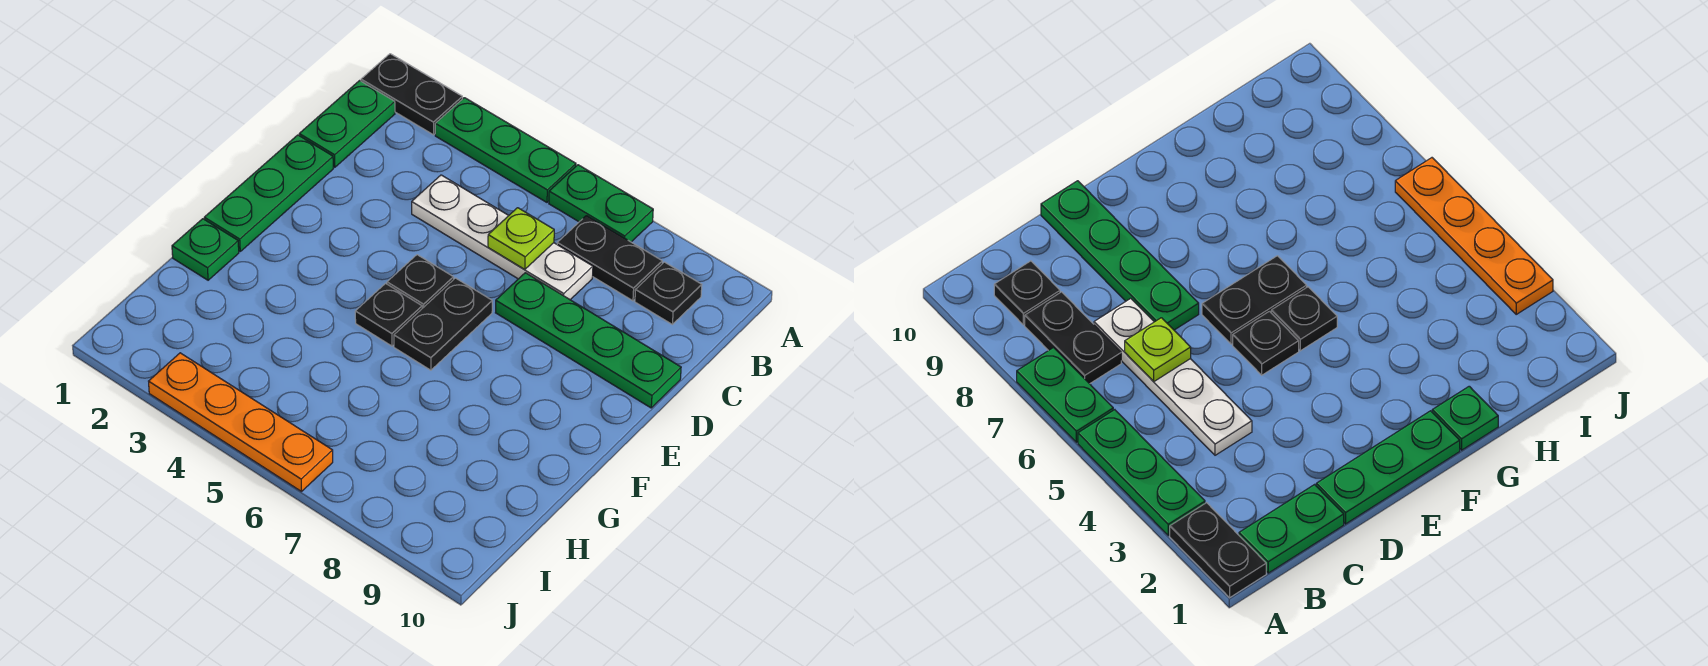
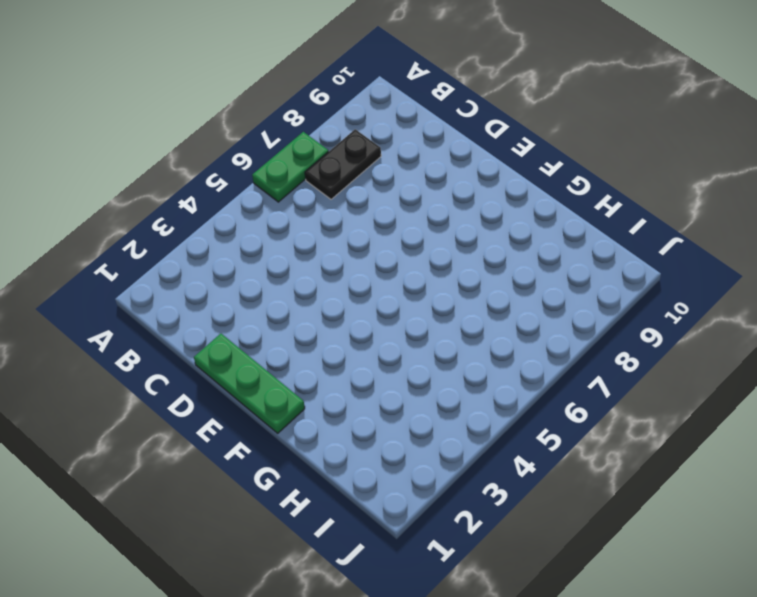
none -> black plate A1:A2 level 1
none -> green plate A3:A5 level 1
none -> green plate B1:C1 level 1

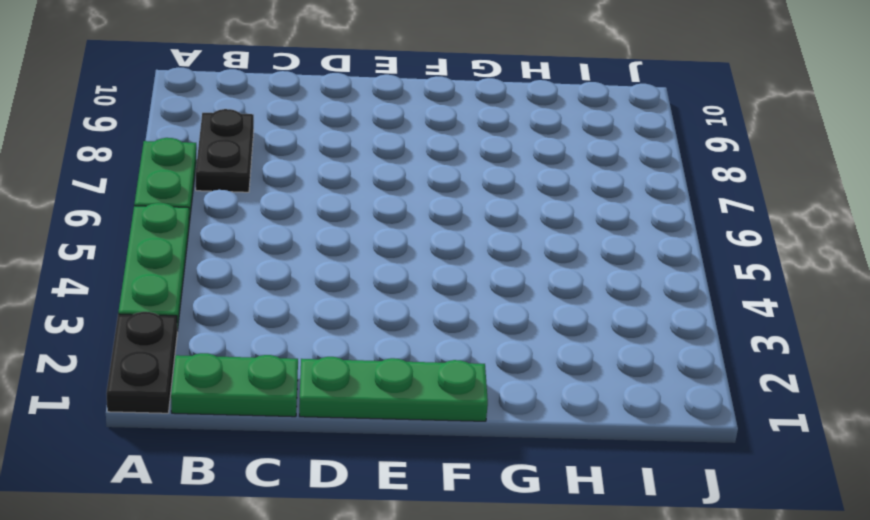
none -> black plate B9 level 1
none -> white plate C4:C7 level 1
none -> green plate D7:D10 level 1

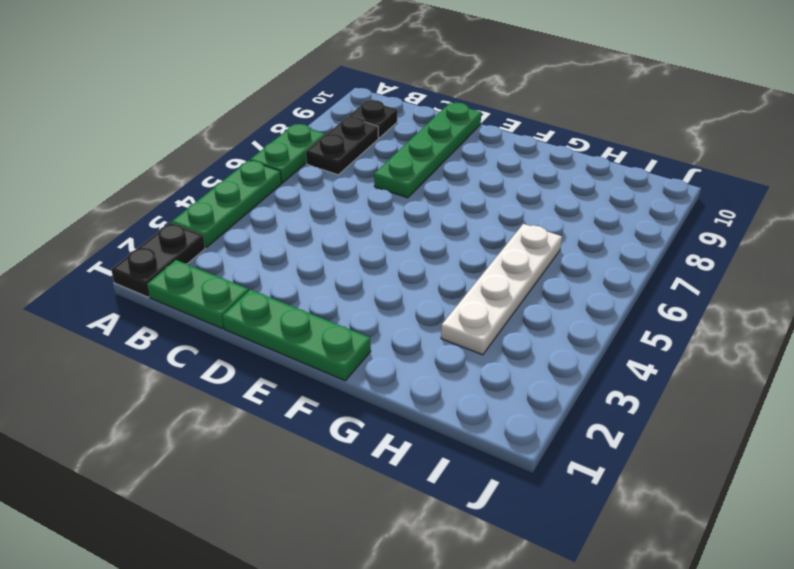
white plate H3:H6 level 1 -> white plate C4:C7 level 1
none -> black plate E5 level 1
none -> black plate E6:F6 level 1
none -> black plate F5 level 1

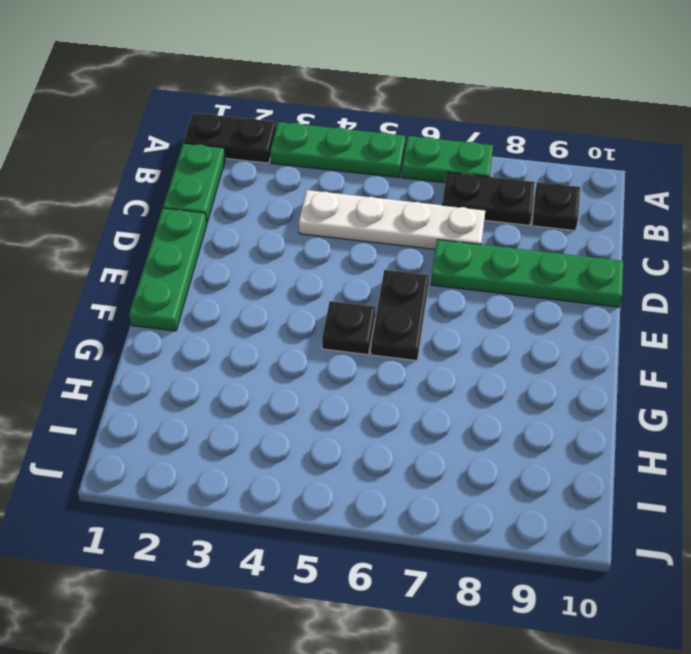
none -> black plate E5 level 1
none -> green plate G1 level 1
none -> orange plate J3:J6 level 1

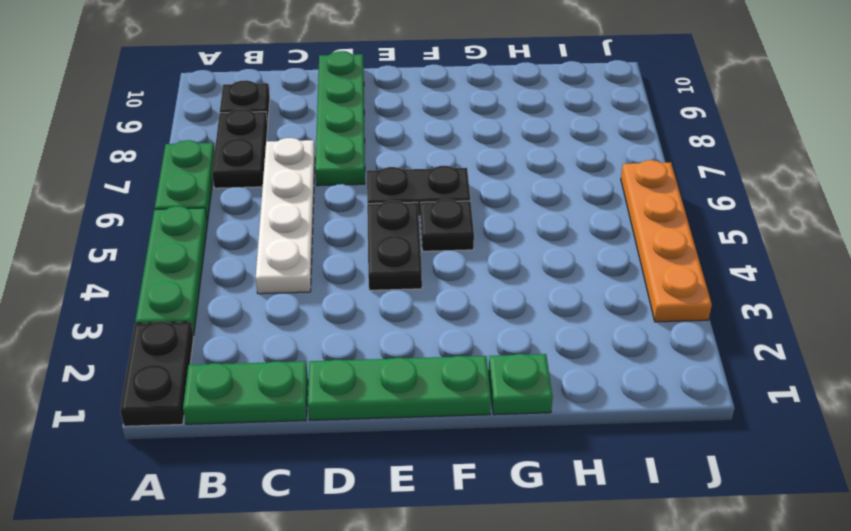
black plate E4:E5 level 1 -> black plate E5 level 1
none -> lime plate C6 level 2

